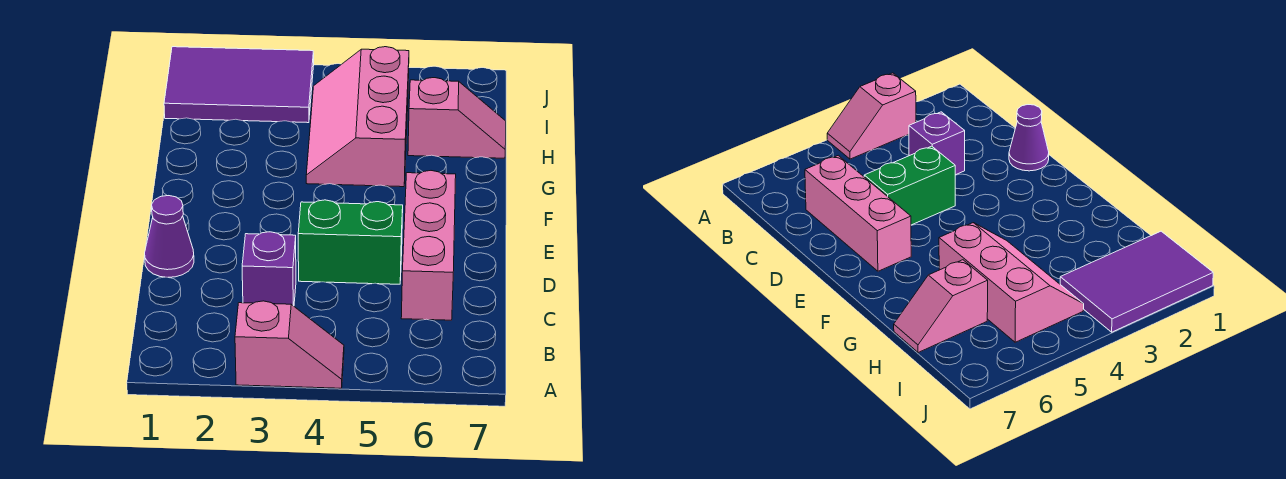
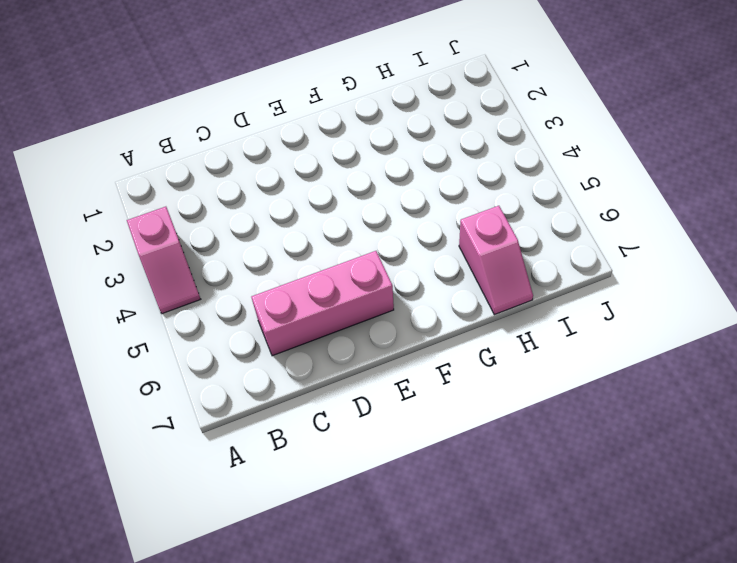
none -> purple brick C3 level 1
none -> purple cone D1 level 1

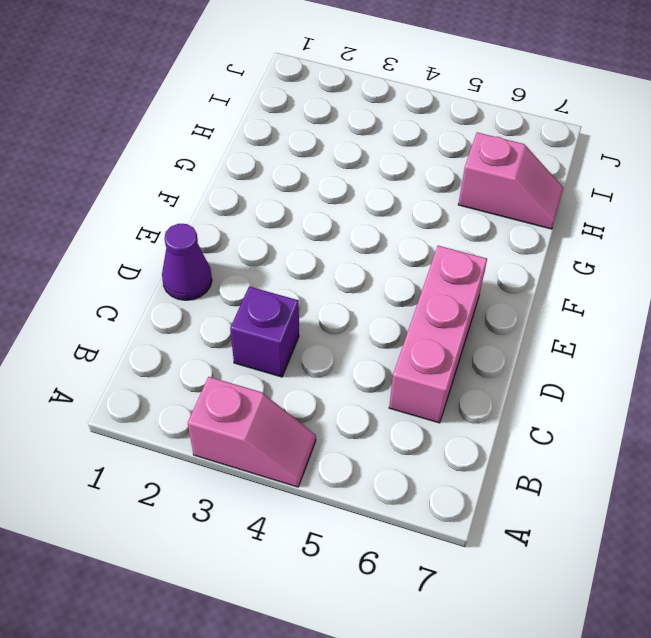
none -> green brick D4:D5 level 1
none -> pink slope G4:I5 level 1 top 5

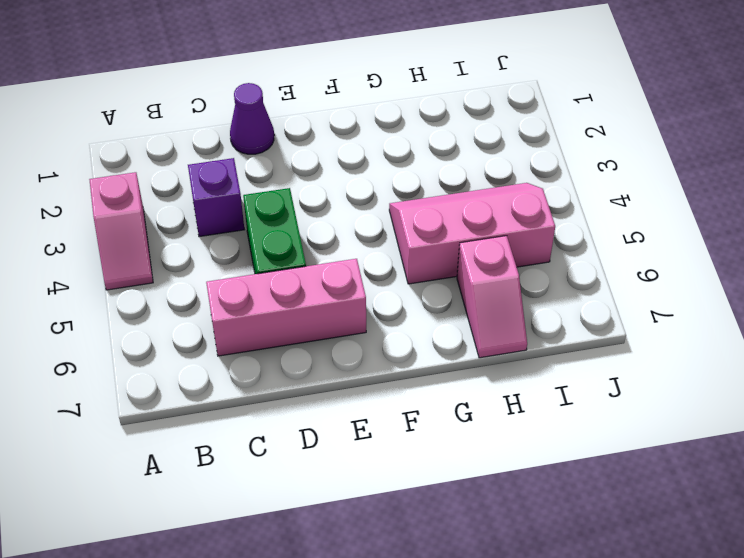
none -> purple tile I1:J3 level 1

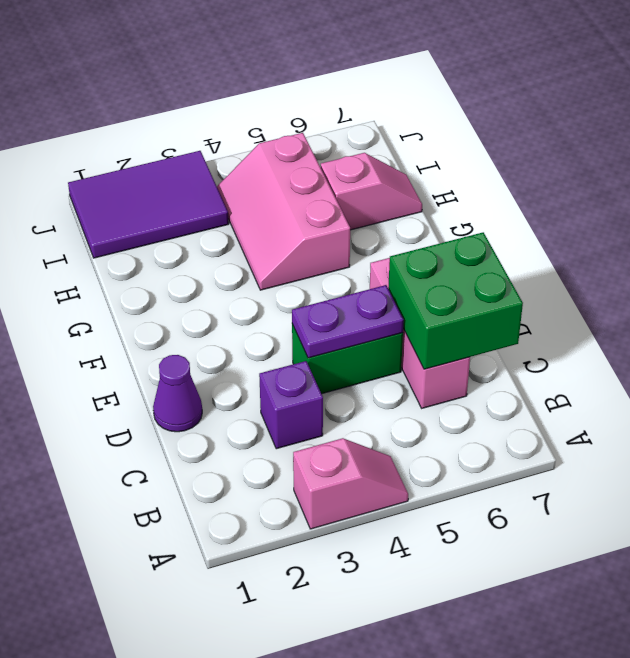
green brick C6:D7 level 2 -> none
purple plate D4:D5 level 2 -> none

